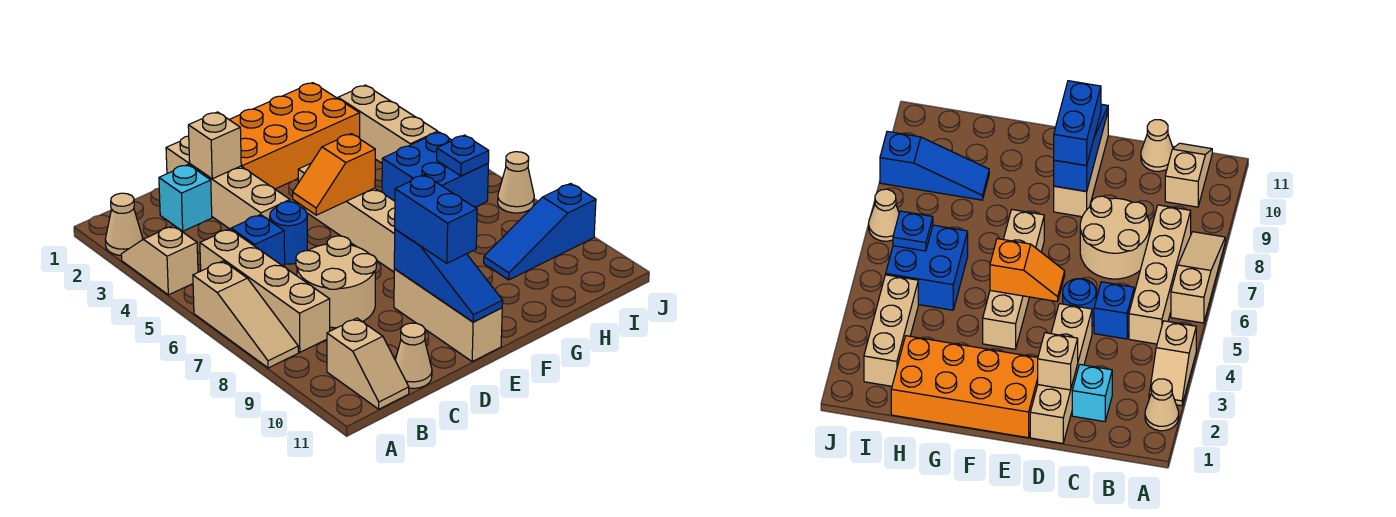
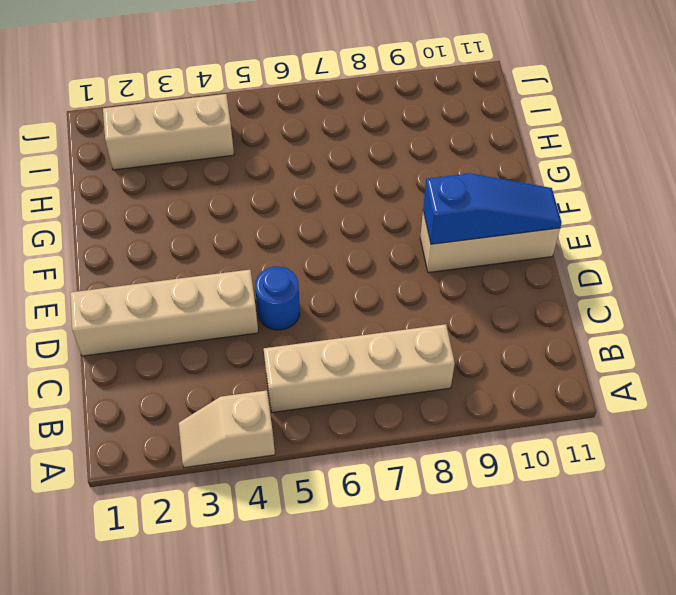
none -> tan cone A2 level 1
none -> tan slope A6:A8 level 1 top 6
none -> tan slope B10:B11 level 1 top 10

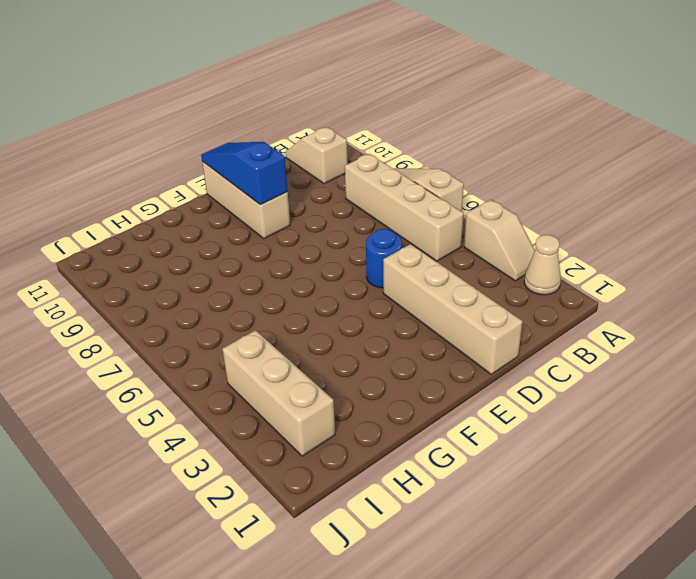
none -> cyan brick C2 level 1
none -> blue brick C5 level 1
none -> tan round brick C7:D8 level 1

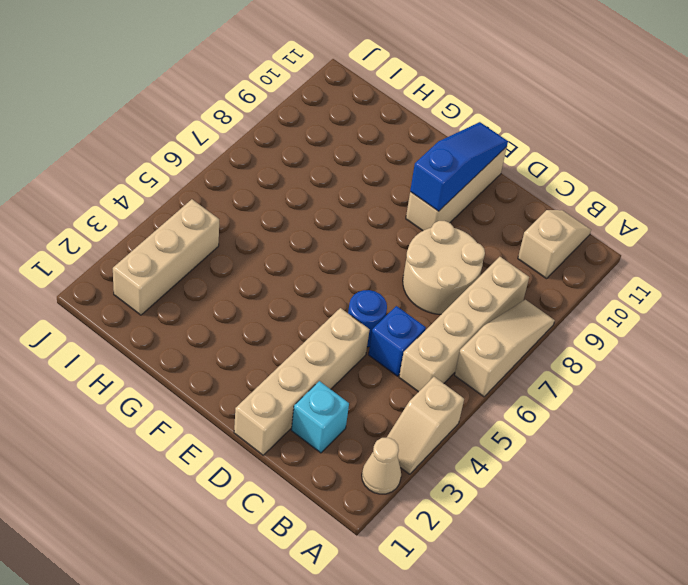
none -> tan cone C11 level 1
none -> orange brick E1:H2 level 1
none -> tan brick F4:F7 level 1

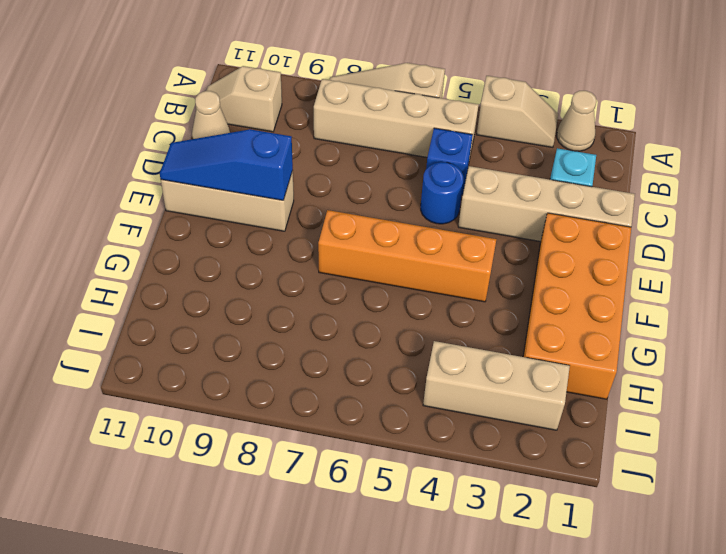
orange brick F4:F7 level 1 -> tan brick F4:F7 level 1
none -> tan round brick C7:D8 level 1
none -> blue brick H5:I6 level 1
none -> blue slope H9:J9 level 1 top J

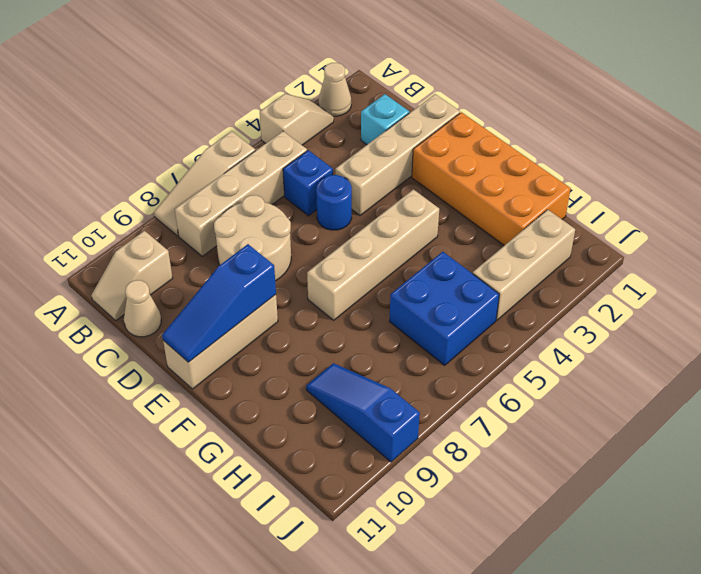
none -> tan cone J7 level 1
none -> tan brick D2 level 2
none -> orange slope E5:F5 level 2 top F

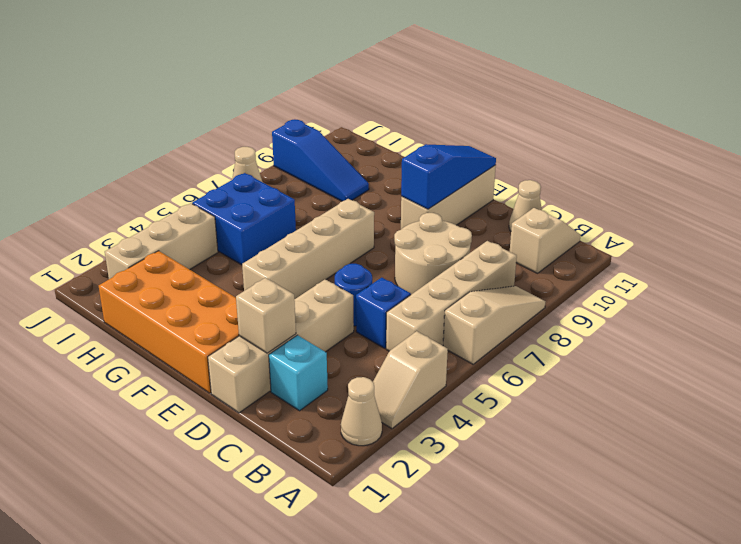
none -> orange slope E5:F5 level 2 top F
none -> blue plate I6 level 2
none -> blue brick E9:E10 level 3

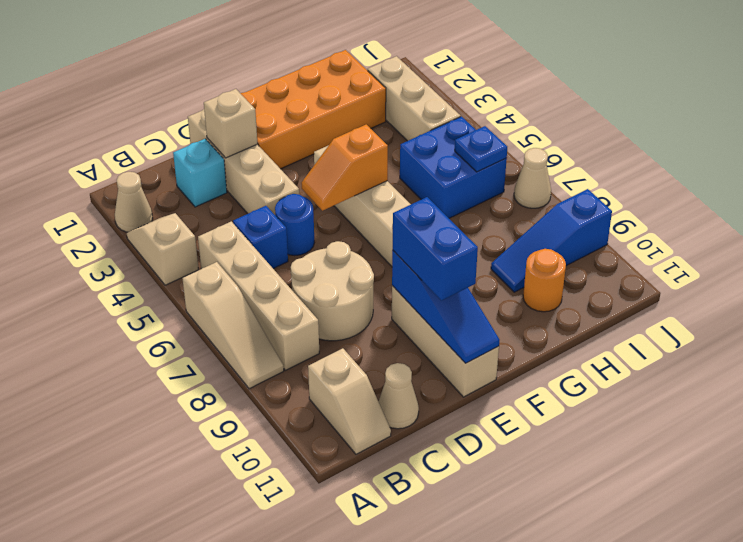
orange round brick H10 level 1 -> none

